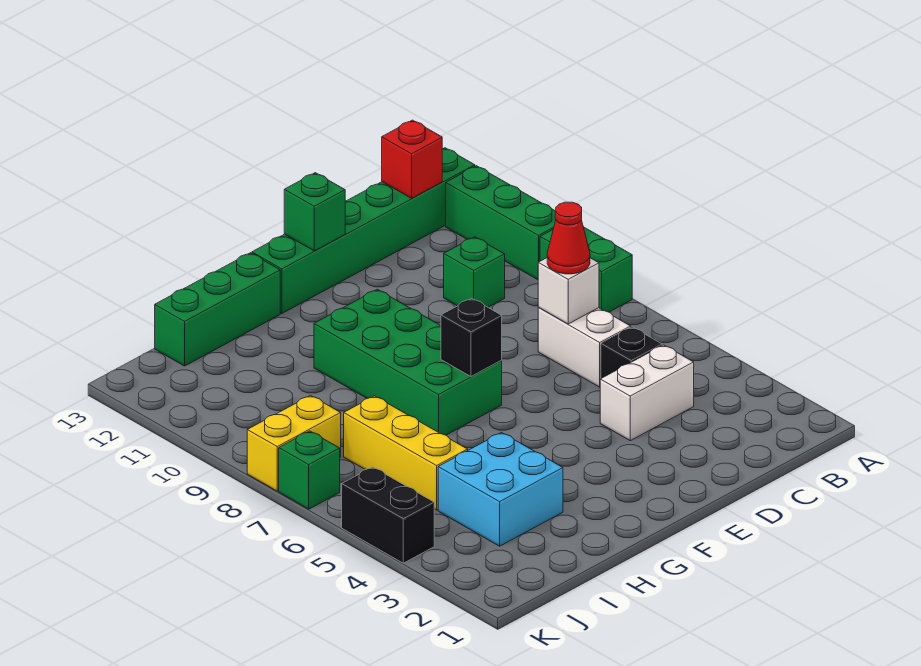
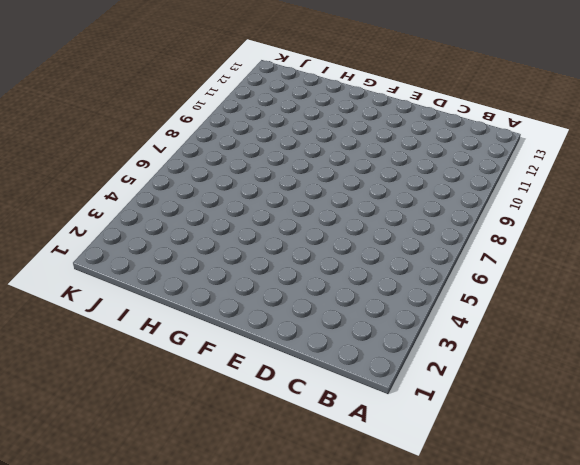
none -> green brick A8:A9 level 1
none -> green brick A10:A12 level 1
none -> green brick A13:F13 level 1

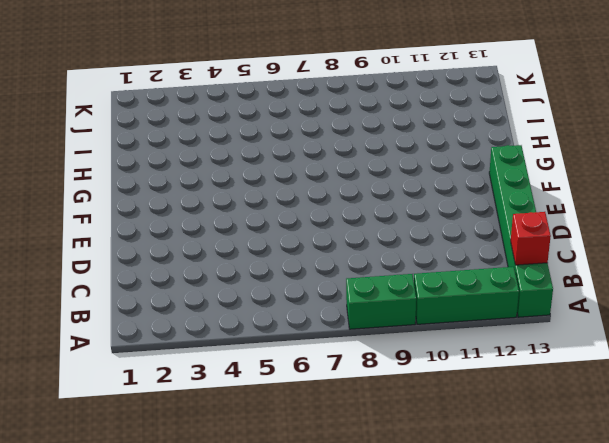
none -> white brick C4:D4 level 1
none -> black brick C5 level 1
none -> white brick C6:C7 level 1

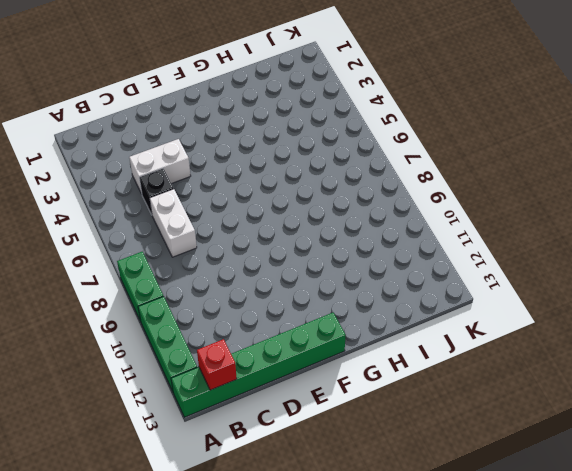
none -> green brick C10 level 1
none -> green brick F7:G10 level 1
none -> green brick G13:I13 level 1

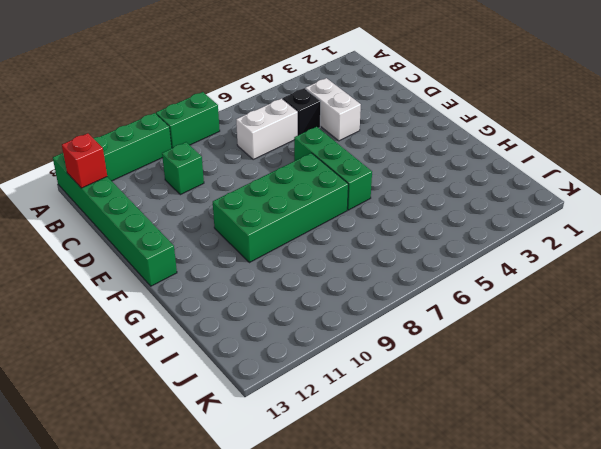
green brick E6:G6 level 1 -> green brick G13:I13 level 1
none -> cyan brick H3:I4 level 1
none -> yellow brick I5:I7 level 1
none -> yellow brick J8:K8 level 1

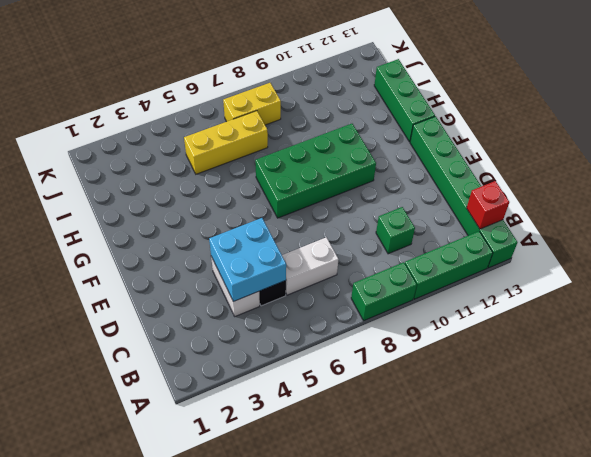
cyan brick C4:D5 level 2 -> cyan brick H3:I4 level 1
yellow brick J7:J8 level 1 -> yellow brick J8:K8 level 1
none -> black brick K4:K5 level 1
none -> green brick K7 level 1
none -> white brick C7 level 2

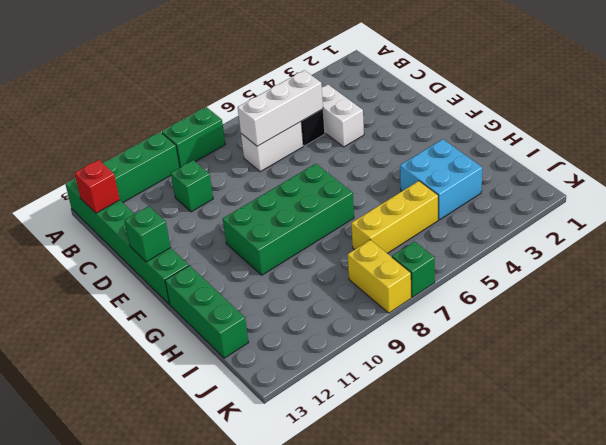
white brick C5:C7 level 2 -> white brick C7 level 2
none -> black brick K4:K5 level 1
none -> black brick F7 level 2
none -> red cone C7 level 3

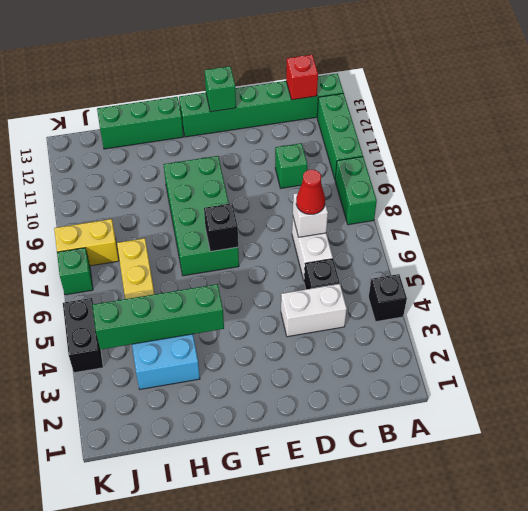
black brick A4 level 1 -> none
green brick G4:J4 level 2 -> none

